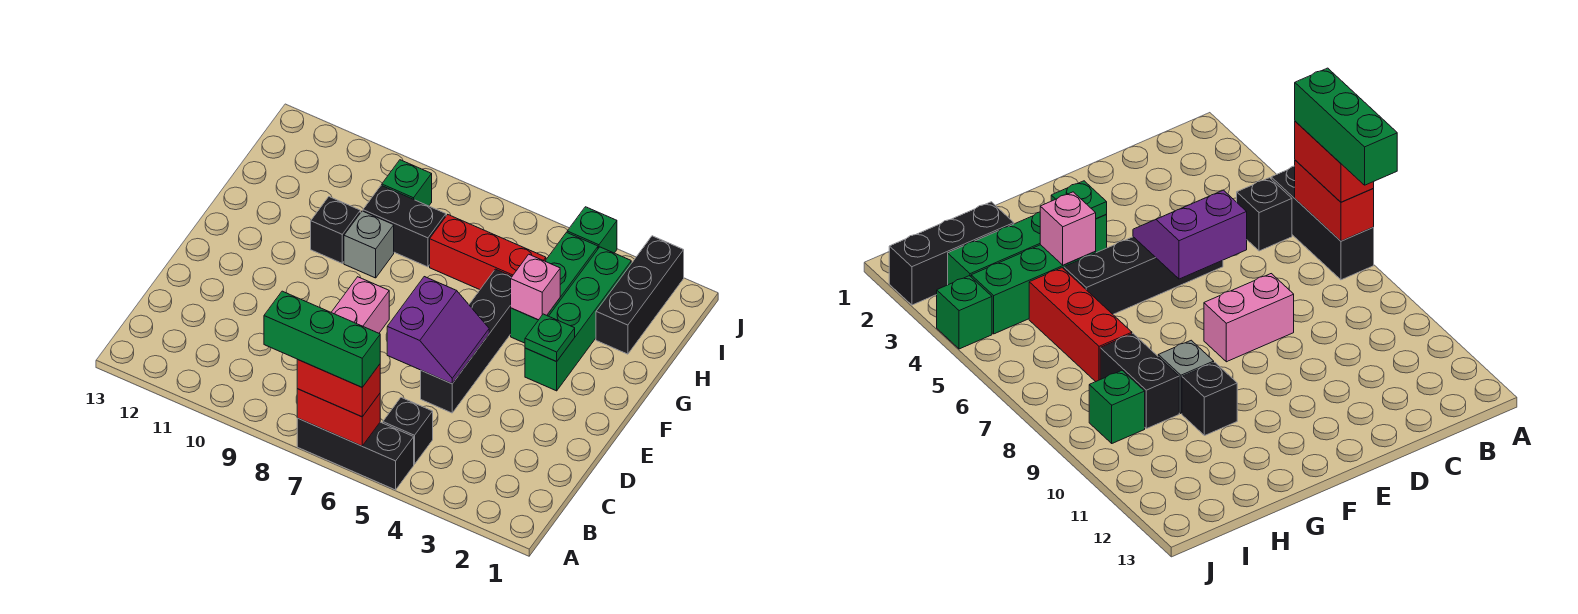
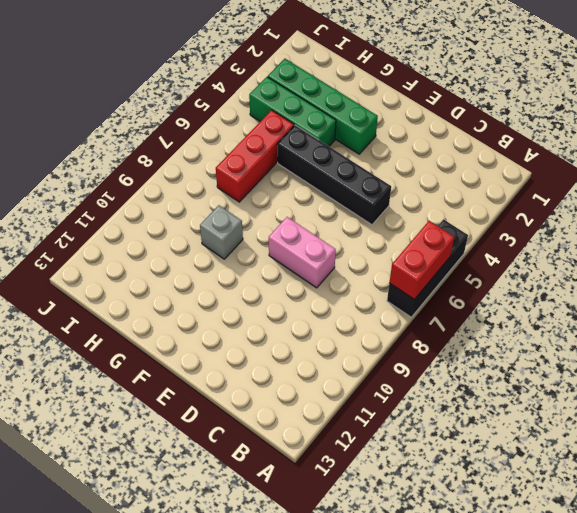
none -> black brick B5 level 1
none -> black brick G10 level 1
none -> black brick H2:J2 level 1

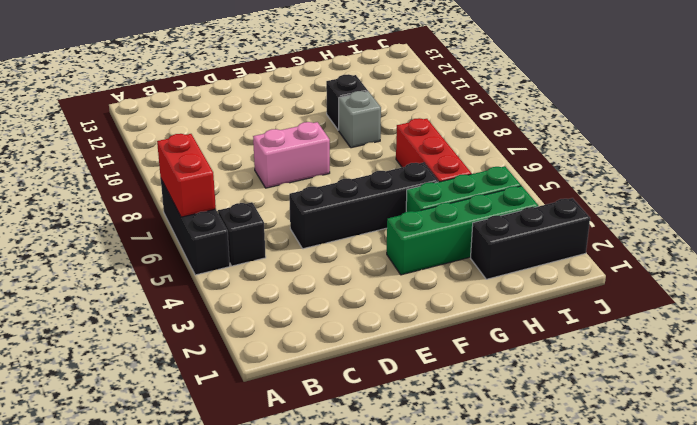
none -> black brick H8:H9 level 1
none -> green brick I9 level 1
none -> green brick J4 level 1

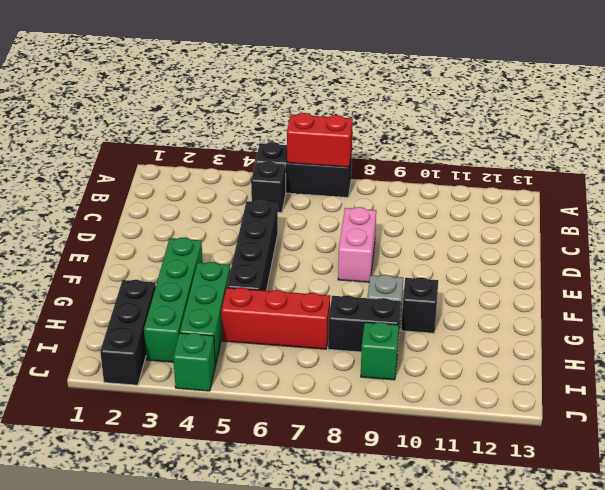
none -> purple slope D5:E6 level 2 top 6
none -> green plate F3 level 2
none -> pink brick G4 level 2

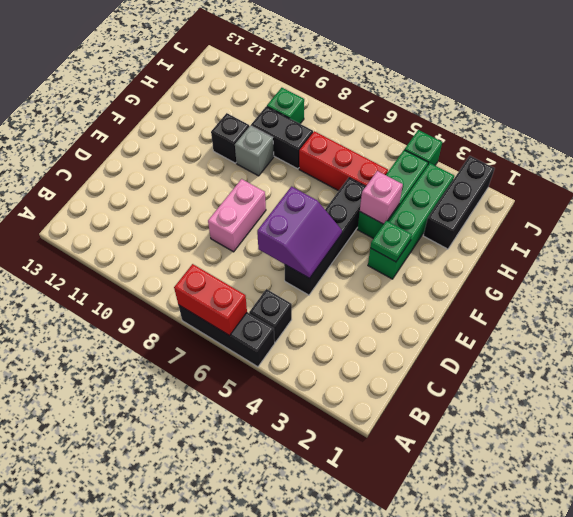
none -> red brick A6:A7 level 3
none -> green brick A6:A8 level 4

